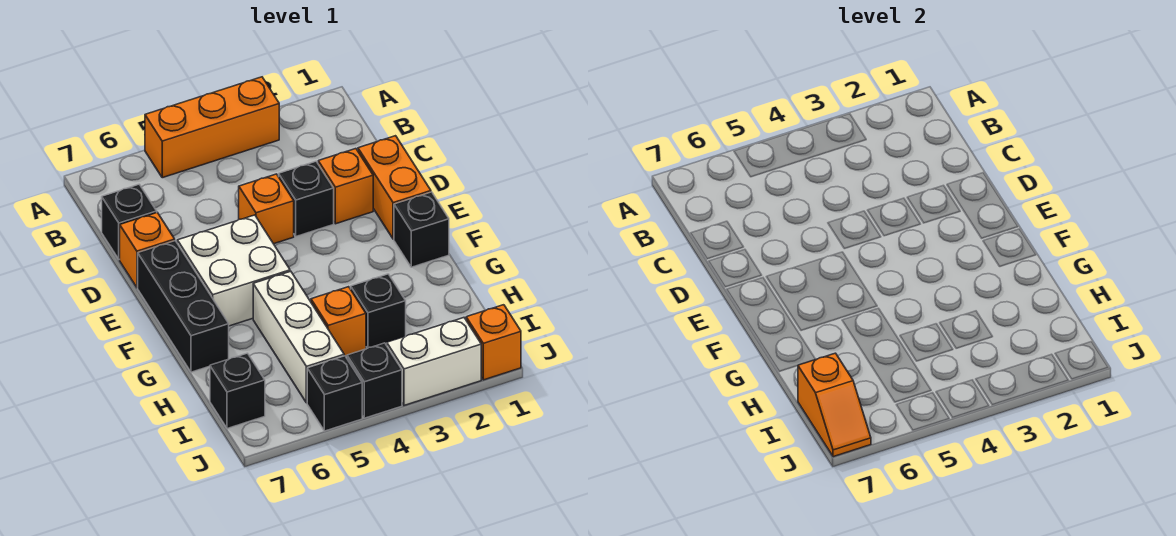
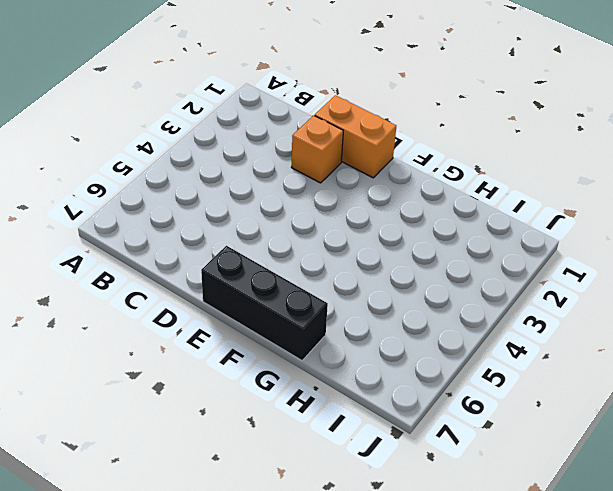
none -> orange brick A3:A5 level 1
none -> black brick C7 level 1
none -> black brick D3 level 1

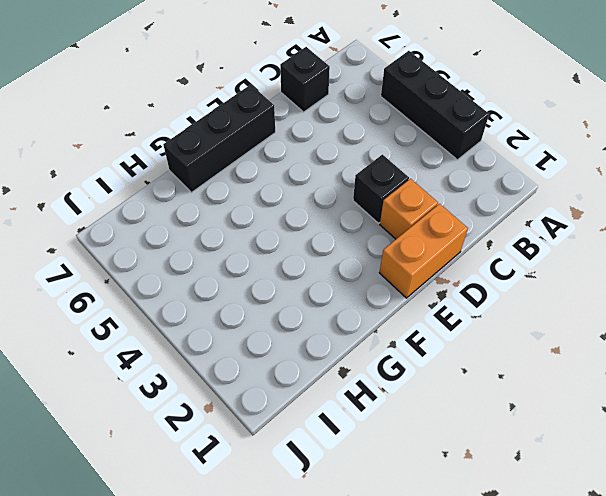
black brick A3:A5 level 1 -> orange brick A3:A5 level 1
none -> orange brick D4 level 1
none -> orange brick D7 level 1
none -> white brick E5:F6 level 1

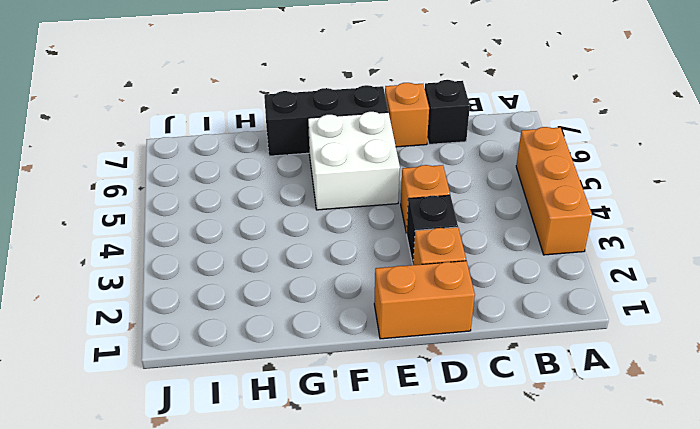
none -> black brick F1 level 1
none -> white brick G5:I5 level 1
none -> black brick H3 level 1

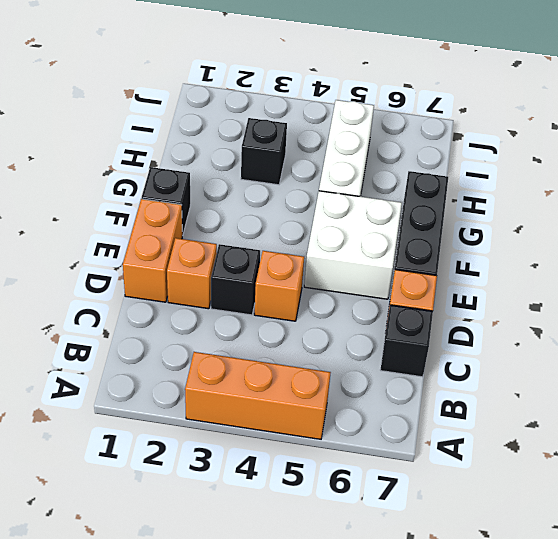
none -> orange brick H4 level 1
none -> black brick I7 level 1
none -> orange brick J1 level 1

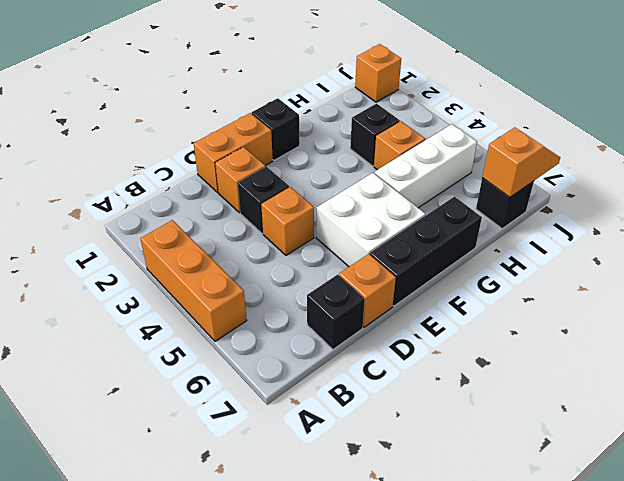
none -> white brick J2:J3 level 1
none -> black brick J4 level 1
none -> black brick J5 level 1

